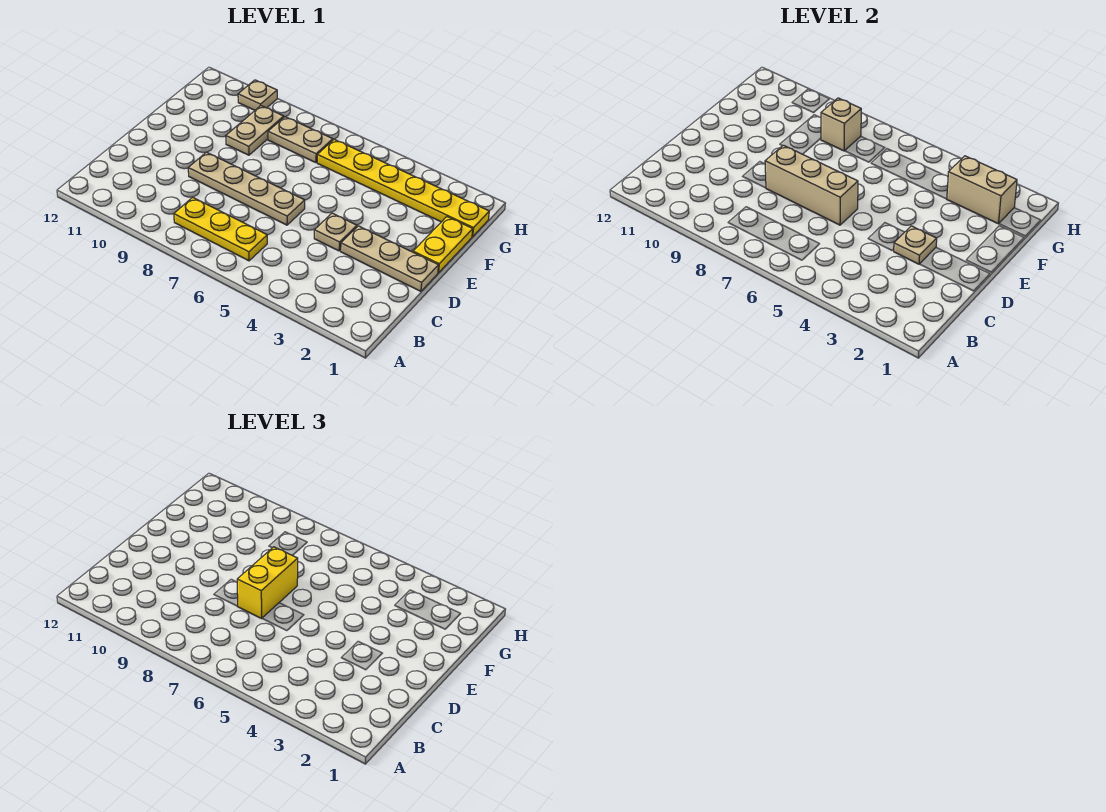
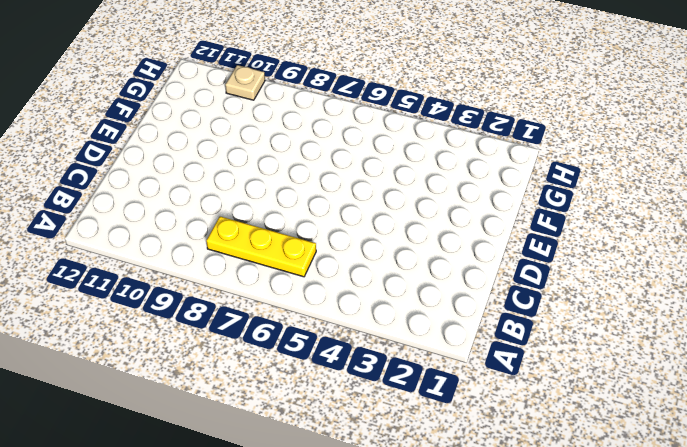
none -> tan plate D1:D3 level 1
none -> tan plate D4 level 1
none -> tan plate D6:D9 level 1

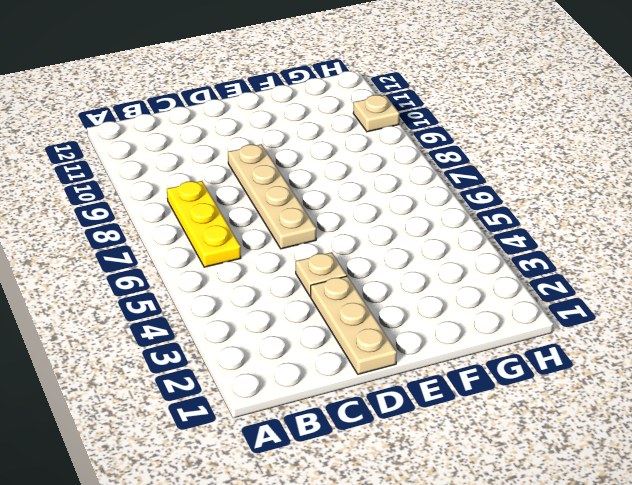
none -> yellow plate E1:F1 level 1
none -> tan plate F9:G9 level 1
none -> yellow plate G1:G6 level 1

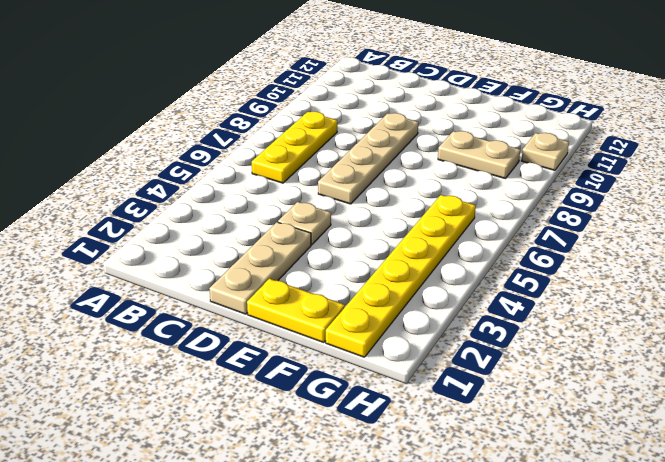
none -> tan plate G7:G8 level 1
none -> tan plate D3 level 2
none -> tan brick D6:D8 level 2

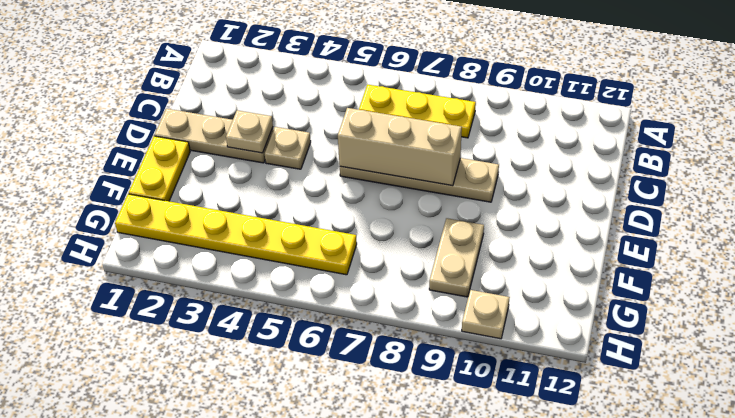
none -> tan plate G7:G8 level 1
none -> tan brick G2:G3 level 2
none -> tan brick G8 level 2

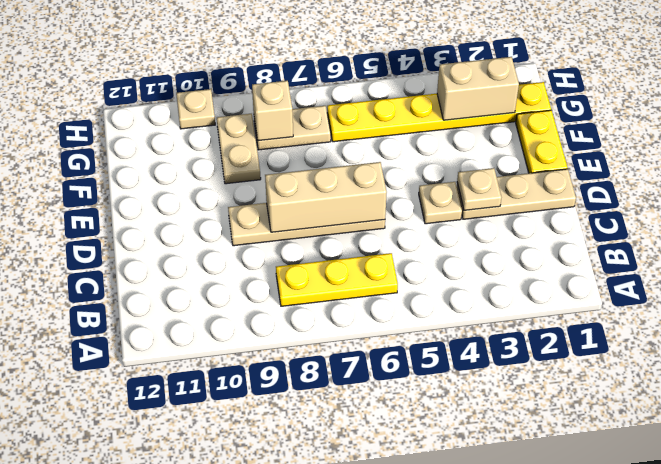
none -> yellow brick D7:E7 level 3

